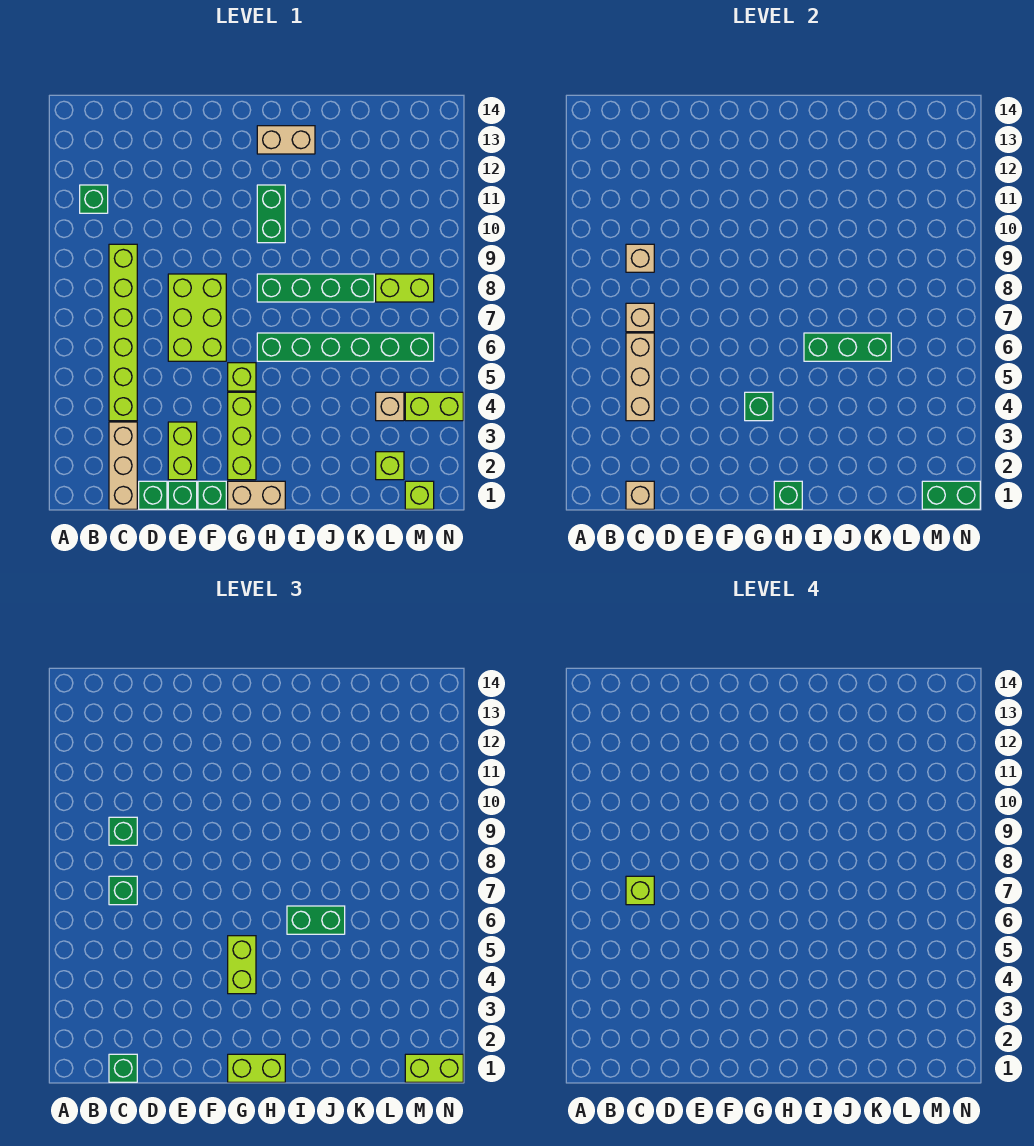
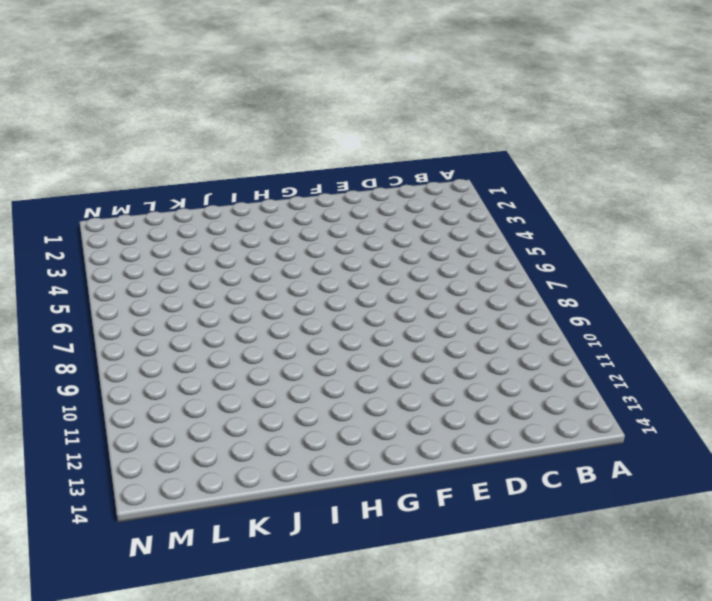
none -> green brick B11 level 1
none -> tan brick C1:C3 level 1
none -> lime brick C4:C9 level 1
none -> green brick D1 level 1

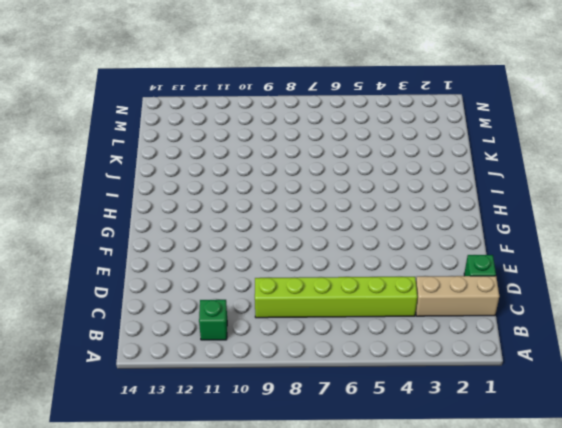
none -> green brick E1 level 1
none -> lime brick E2:E3 level 1
none -> lime brick E6:F8 level 1
none -> green brick F1 level 1

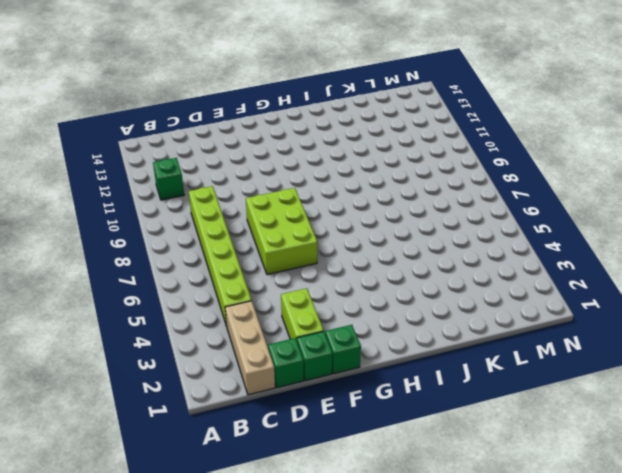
none -> tan brick G1:H1 level 1
none -> lime brick G2:G4 level 1
none -> lime brick G5 level 1
none -> green brick H6:M6 level 1

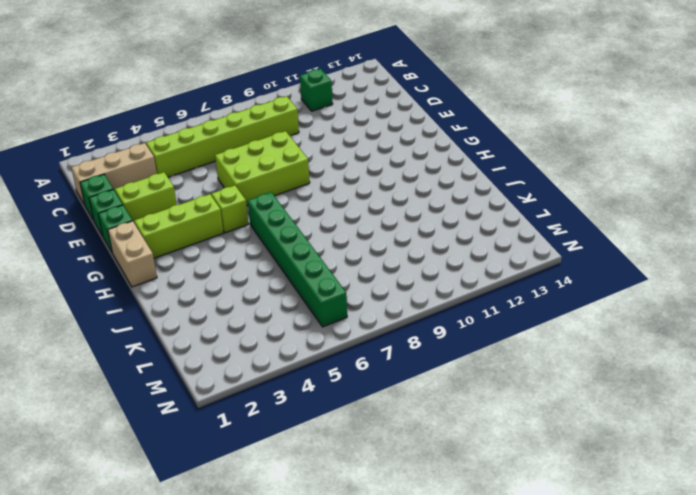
none -> green brick H8:K8 level 1
none -> green brick H10:H11 level 1
none -> tan brick H13:I13 level 1
none -> lime brick L2 level 1

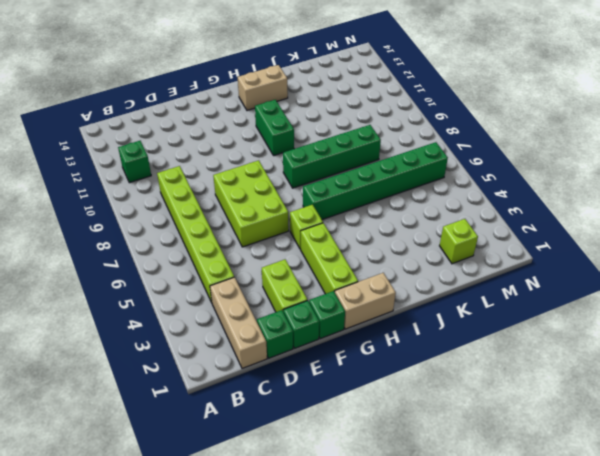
none -> tan brick L4 level 1
none -> lime brick L8:M8 level 1
none -> lime brick M1 level 1
none -> lime brick M4:N4 level 1

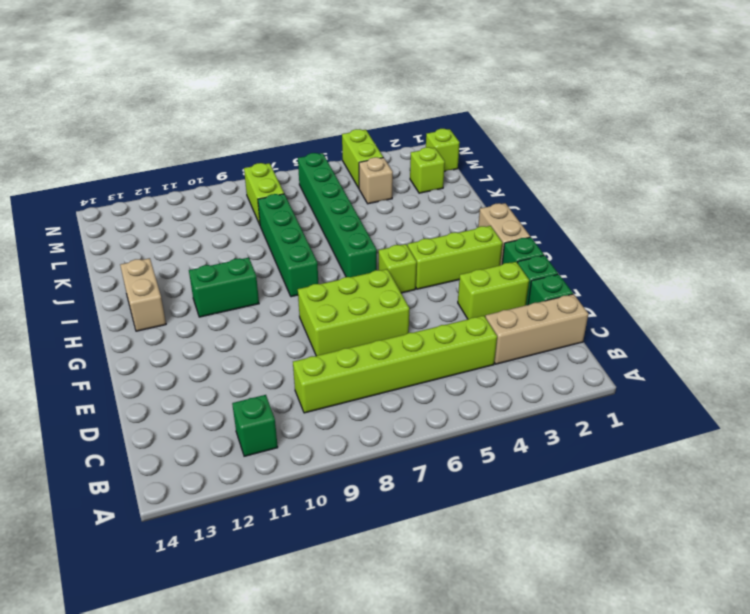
none -> tan brick C1 level 2
none -> tan brick C4:C6 level 2
none -> tan brick C7 level 2
none -> tan brick C9 level 2

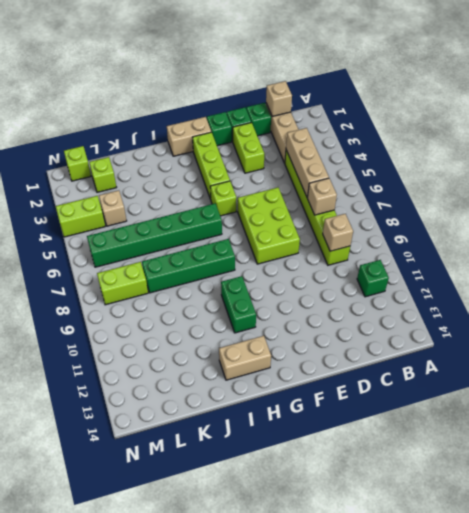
none -> green brick G4 level 2
none -> green brick H1 level 2
none -> green brick I6:K6 level 2
none -> green brick M1:N1 level 2

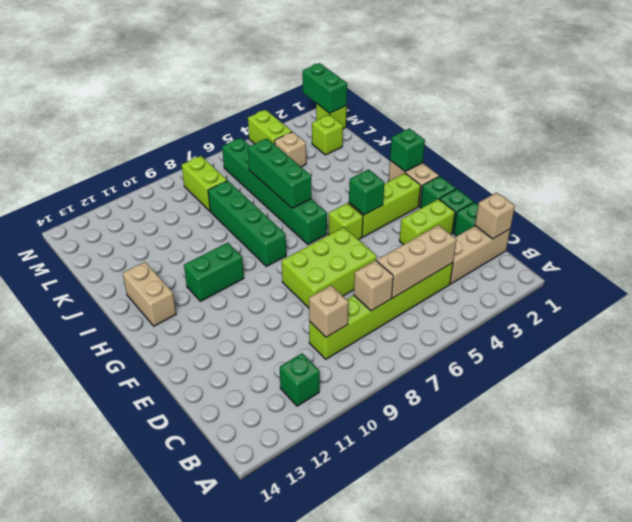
none -> green brick C1 level 3
none -> green brick C7 level 3
none -> green brick C9 level 3
none -> lime brick G1:H1 level 3

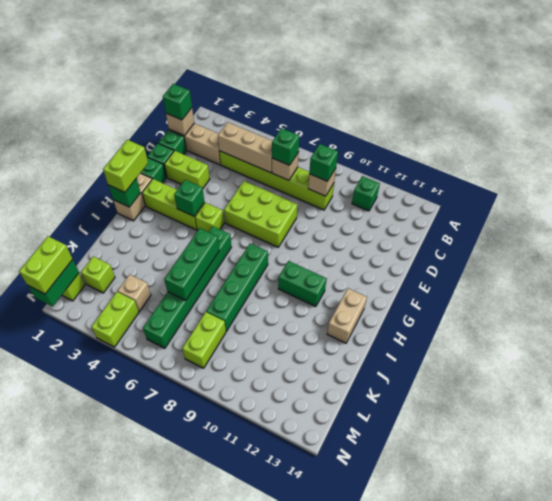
none -> lime brick G4:G5 level 3
none -> green brick I6:J6 level 3
none -> lime brick C7 level 4

